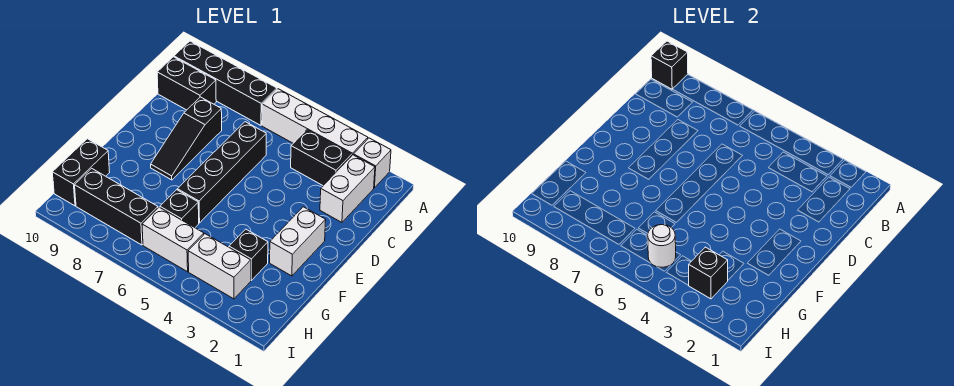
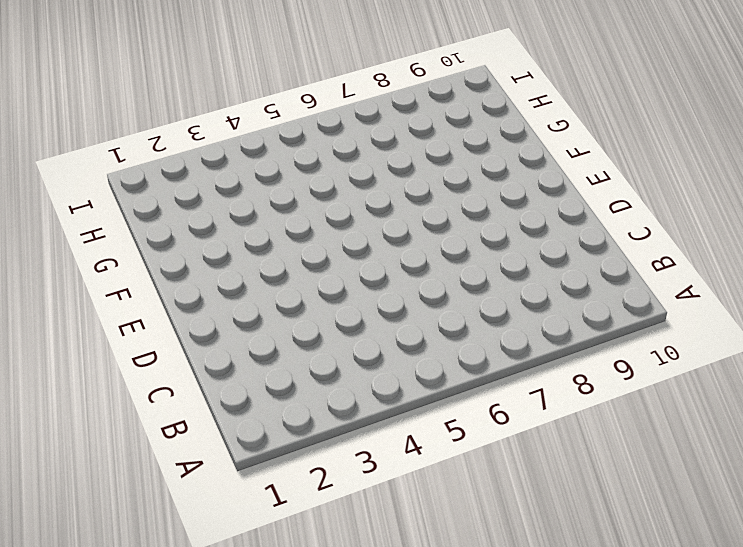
none -> white brick A2 level 1
none -> white brick A3:A6 level 1
none -> black brick A7:A10 level 1

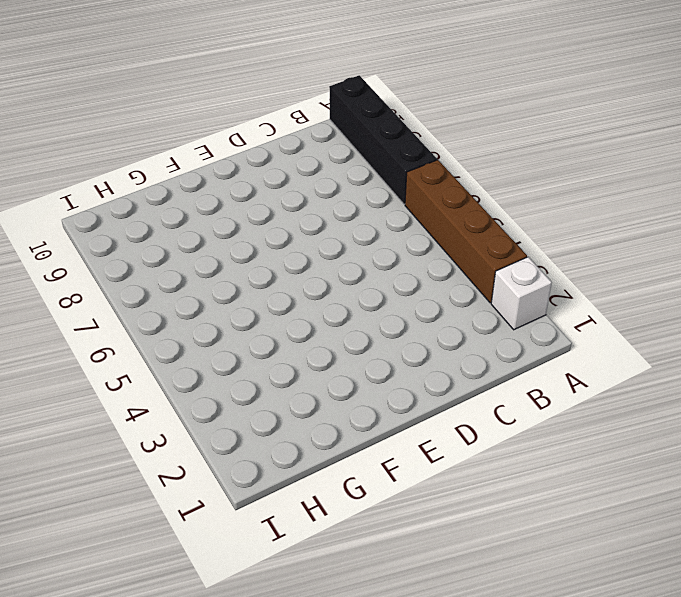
brown brick A3:A6 level 1 -> white brick A3:A6 level 1
none -> white brick B2:C2 level 1
none -> black brick B3:B4 level 1
none -> black brick B9:B10 level 1

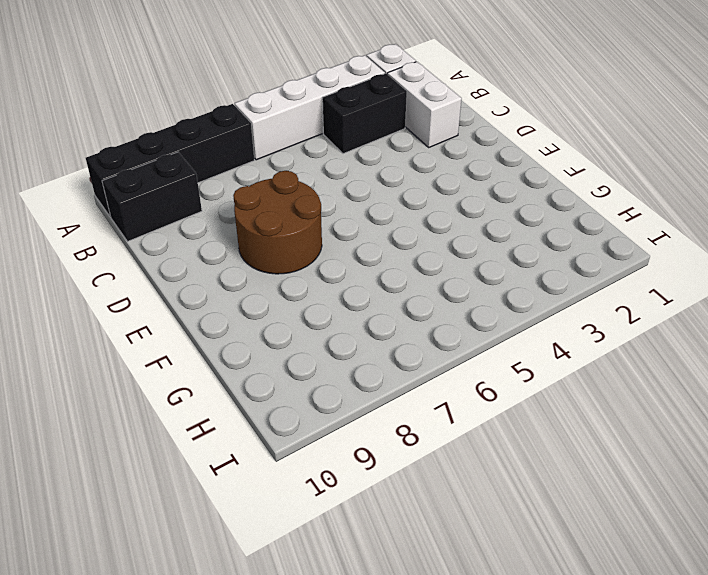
brown round brick D7:E8 level 1 -> black slope C8:E8 level 1 top C
none -> black brick C6:F6 level 1
none -> white brick E2:F2 level 1
none -> black brick G3 level 1

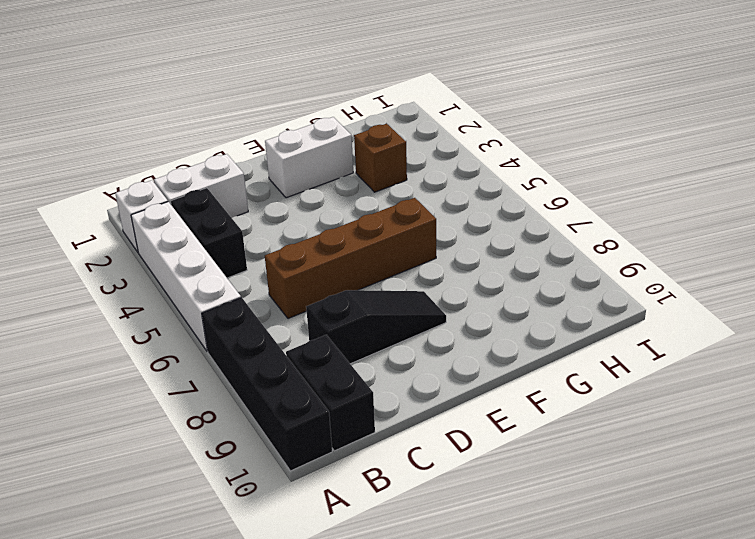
brown brick C6:F6 level 1 -> black brick C6:F6 level 1
brown brick G3 level 1 -> black brick G3 level 1
none -> black brick G6 level 1
none -> black brick G10:H10 level 1
none -> white brick H3:H4 level 1

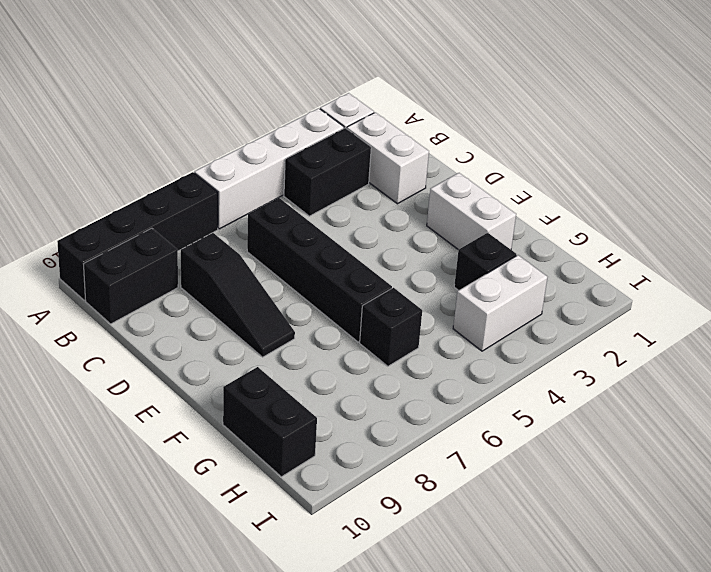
none -> white brick H5:H6 level 1
none -> black brick H7:H9 level 1
none -> black brick A10 level 2

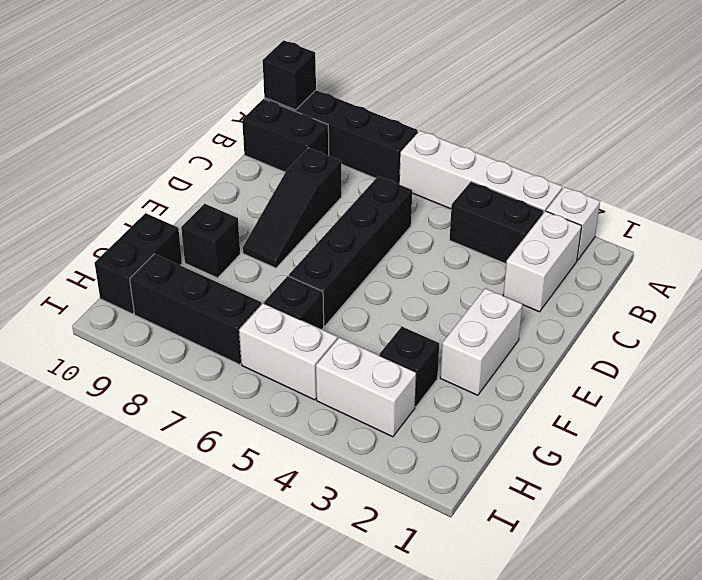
black brick F9 level 1 -> black brick H3 level 2
none -> white round brick H5 level 2

